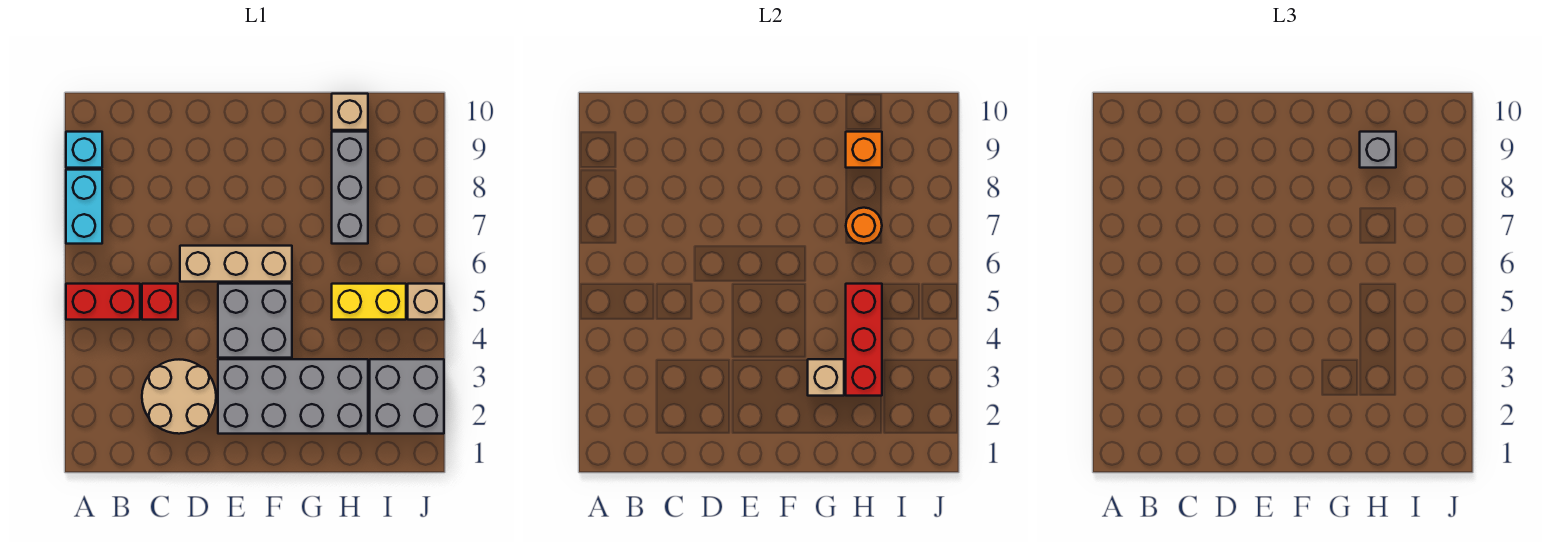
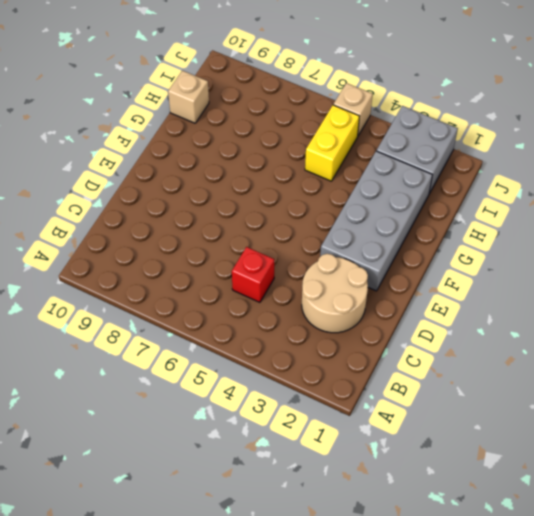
none -> red brick A5:B5 level 1
none -> cyan brick A7:A8 level 1
none -> cyan brick A9 level 1

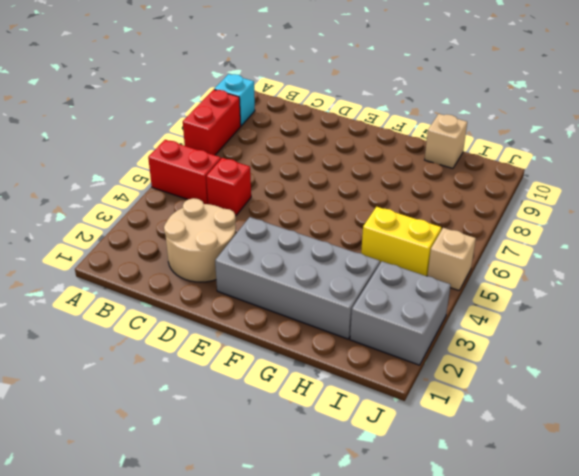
red brick A7:A8 level 1 -> cyan brick A7:A8 level 1
none -> tan brick D6:F6 level 1
none -> grey brick E4:F5 level 1
none -> grey brick H7:H9 level 1

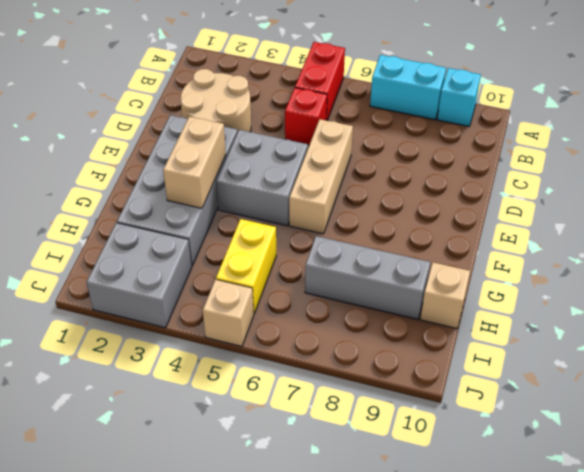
tan brick F3:G3 level 2 -> tan brick G3 level 2
none -> red brick H3:H5 level 2
none -> orange round brick H7 level 2
none -> orange brick H9 level 2

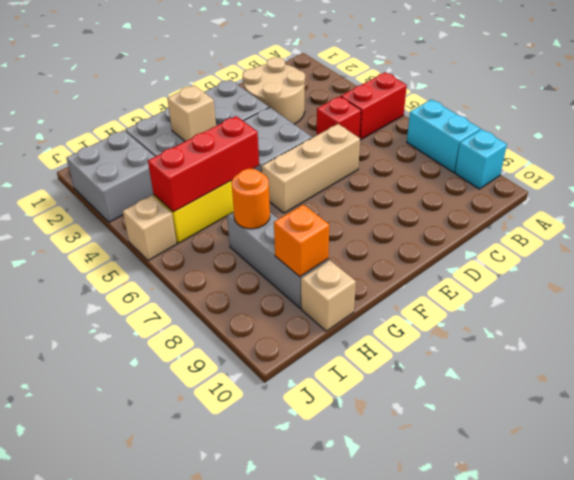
red brick G5:I5 level 2 -> red brick H3:H5 level 2
none -> grey brick H9 level 3

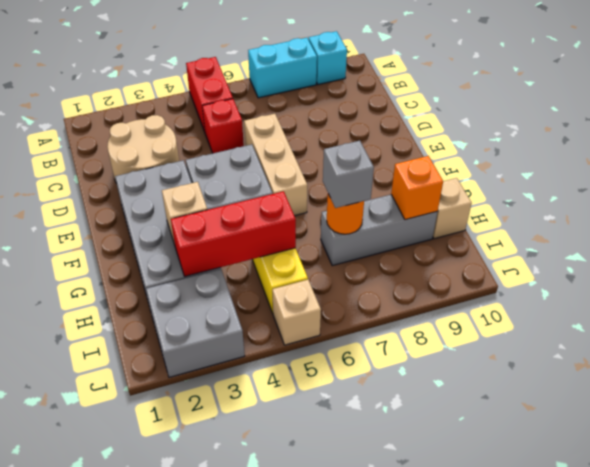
grey brick H7 level 3 -> grey brick H9 level 3

